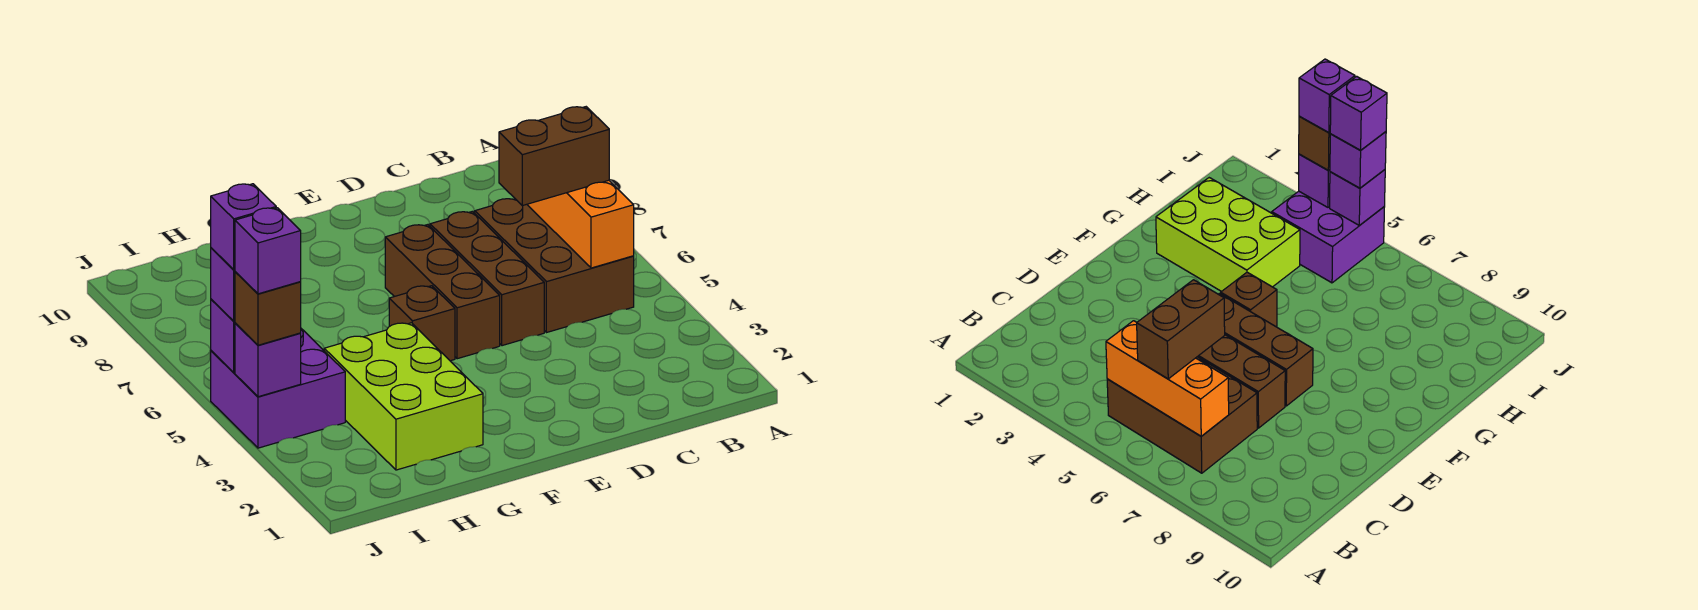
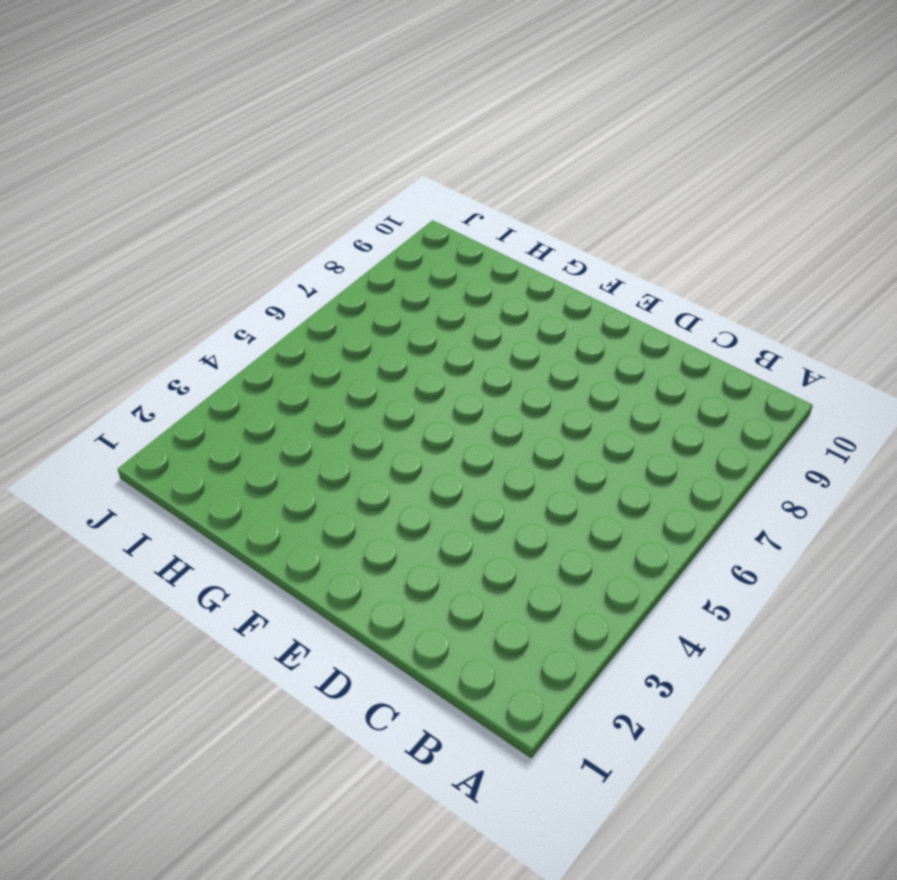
none -> brown brick B5:C7 level 1
none -> brown brick D5:D7 level 1
none -> brown brick E5:E7 level 1

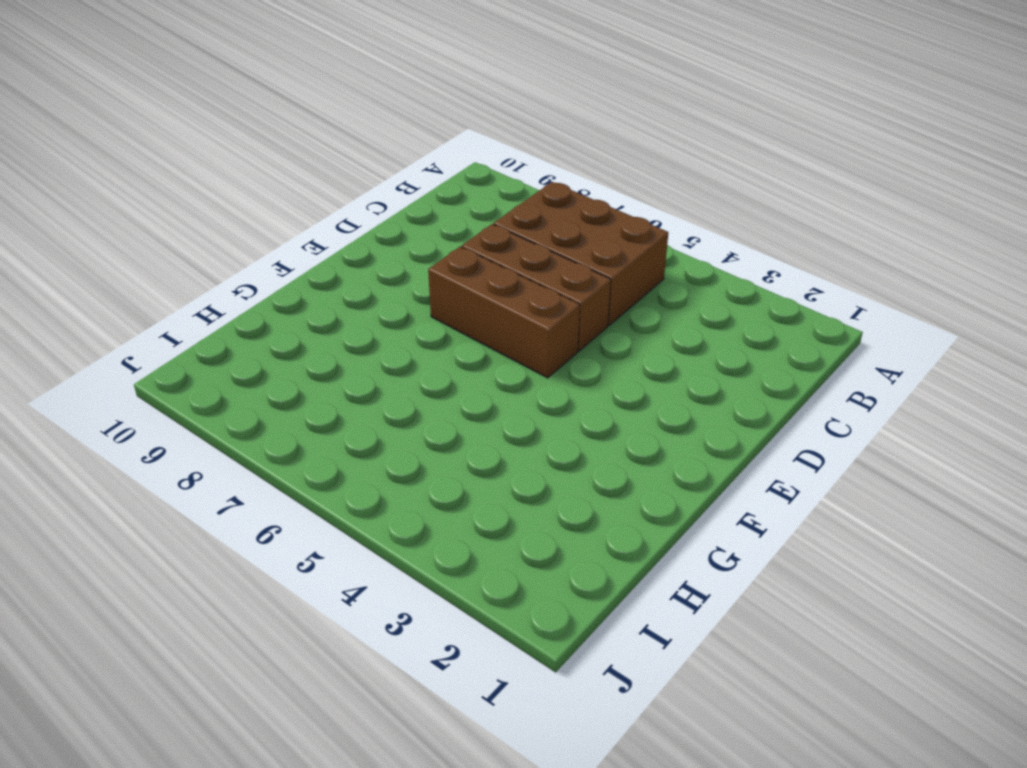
none -> brown brick F5 level 1
none -> lime brick G2:H4 level 1
none -> purple brick I4:J5 level 1

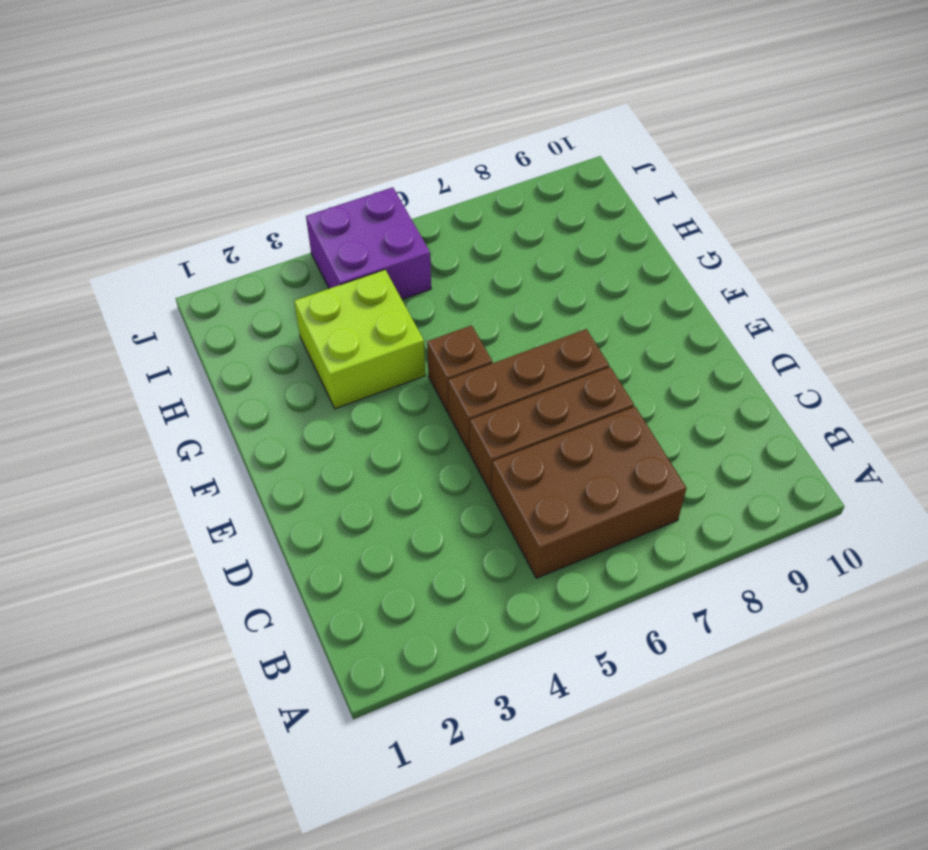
lime brick G3:H4 level 1 -> lime brick G2:H4 level 1
none -> orange brick B5:B7 level 2
none -> purple brick J4 level 2
none -> purple brick J5 level 2

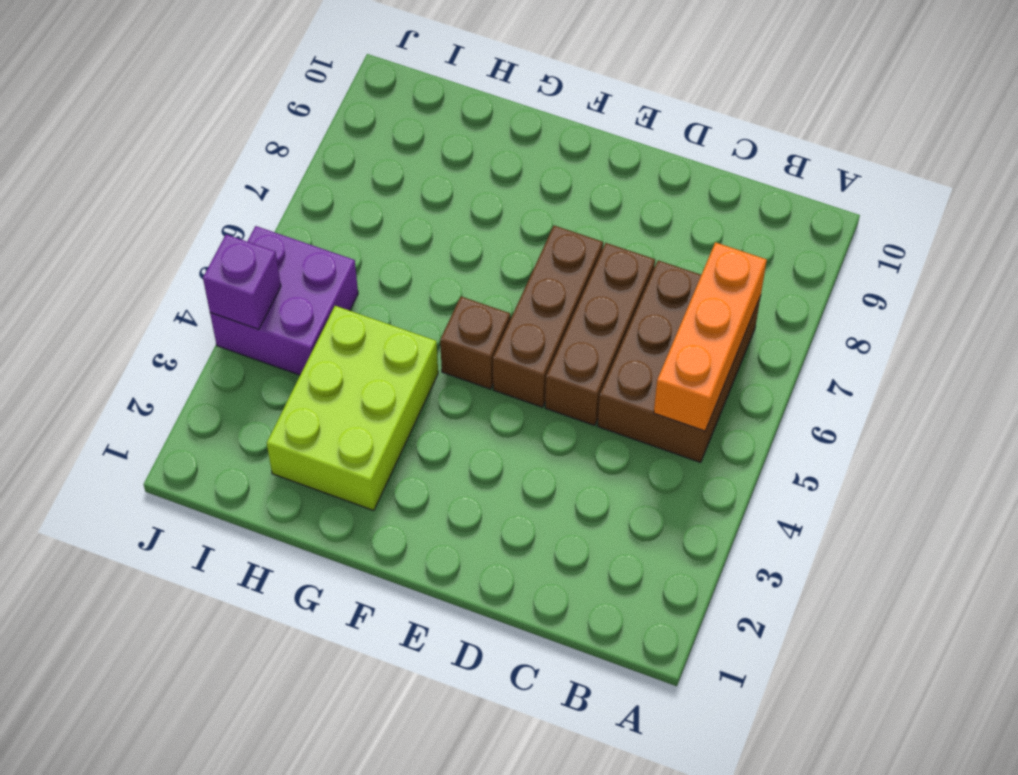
none -> purple brick J5 level 2
none -> brown brick B6:C6 level 3
none -> brown brick J4 level 3

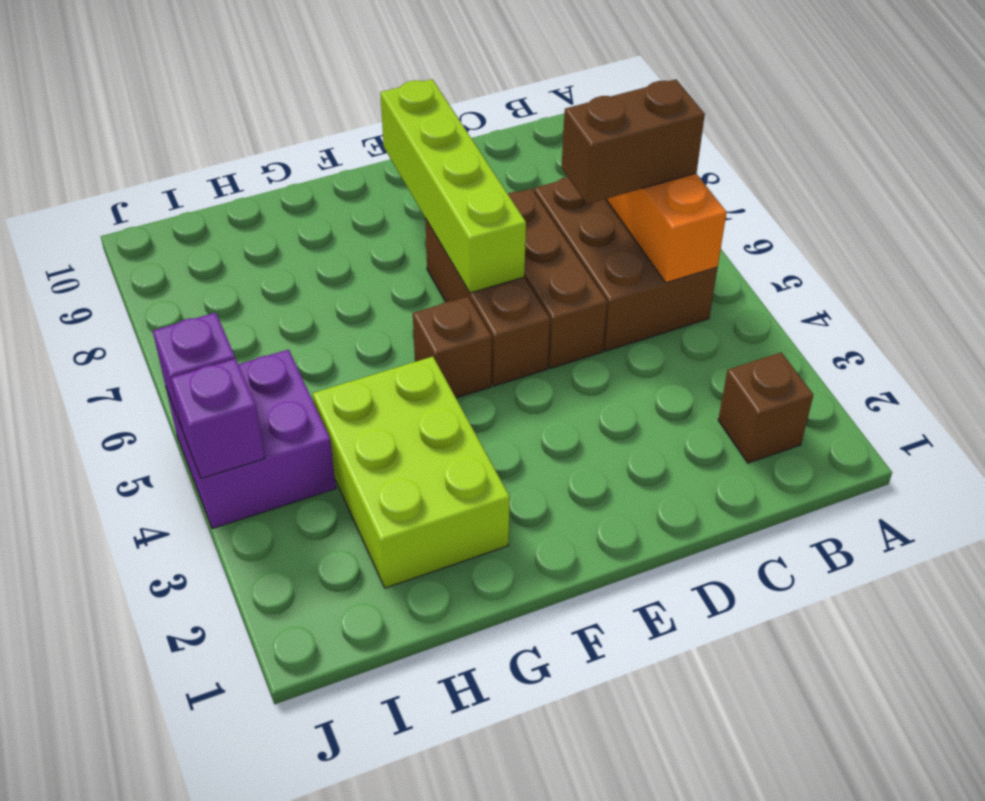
brown brick B2 level 1 -> brown brick J4 level 3
lime brick E6:E9 level 2 -> none
none -> purple brick J5 level 3
none -> purple brick J4 level 4
none -> purple brick J5 level 4

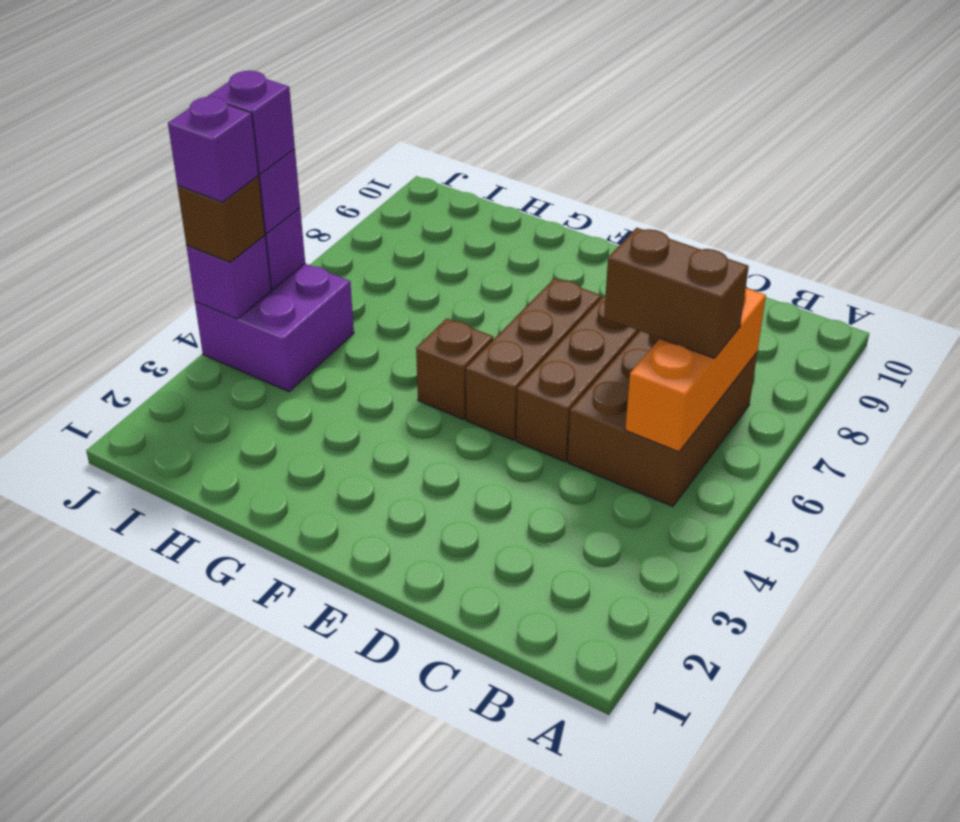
none -> lime brick G2:H4 level 1

